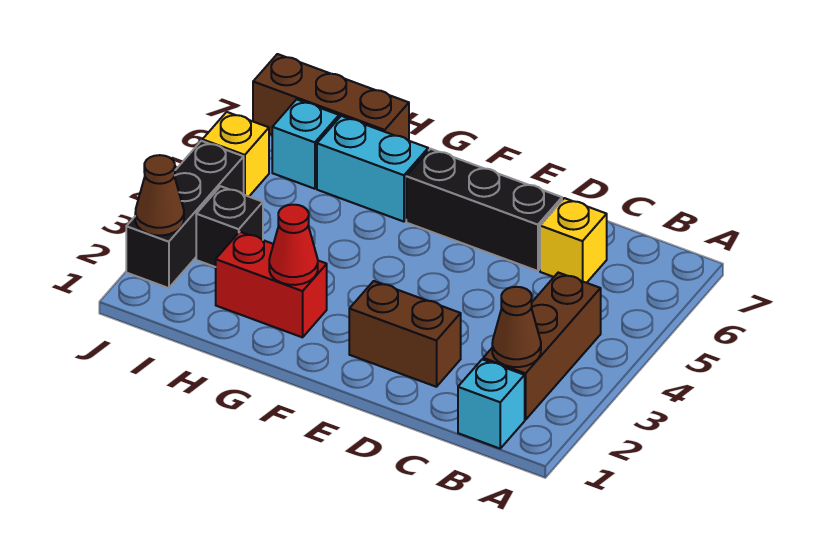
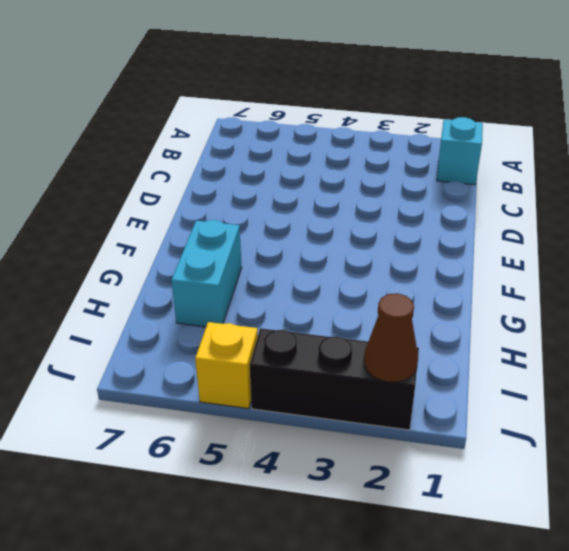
none -> brown brick B2:B4 level 1
none -> yellow brick C6 level 1
none -> brown brick D2:E2 level 1

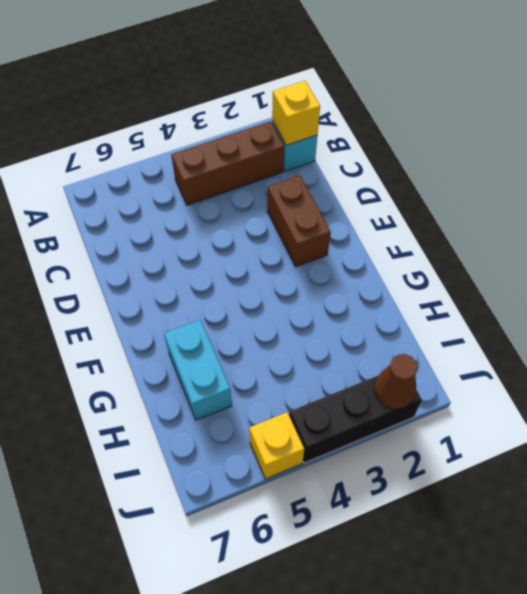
yellow brick B1 level 2 -> yellow brick C6 level 1
none -> black brick D6:F6 level 1
none -> red brick G2:H2 level 1
none -> brown brick H7:J7 level 1

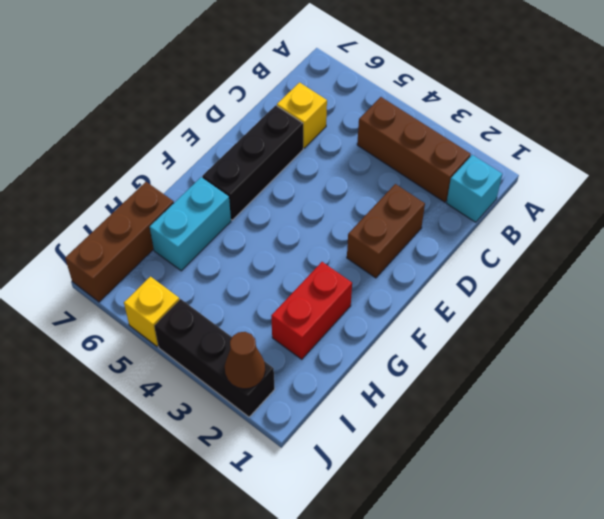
none -> black brick I3 level 1
none -> cyan brick I6 level 1
none -> brown cone B2 level 2

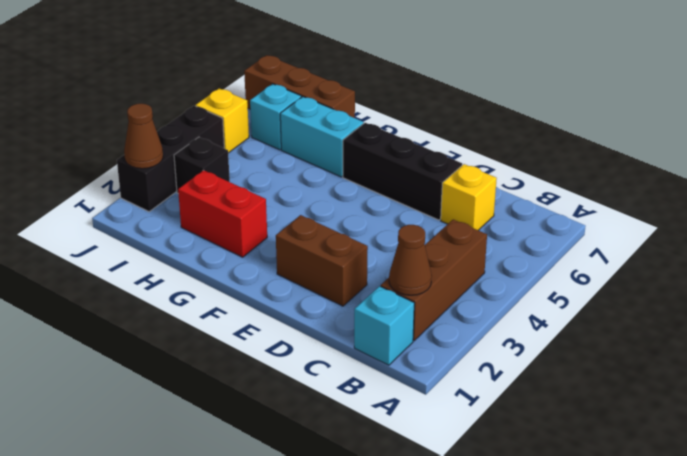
none -> red cone G2 level 2

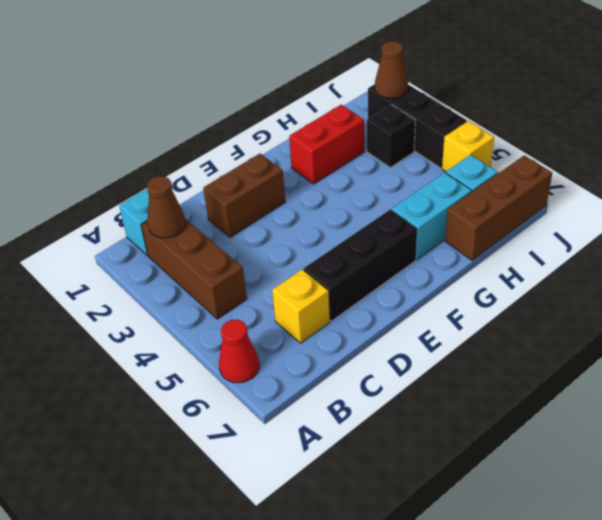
red cone A6 level 1 -> red cone G2 level 2

